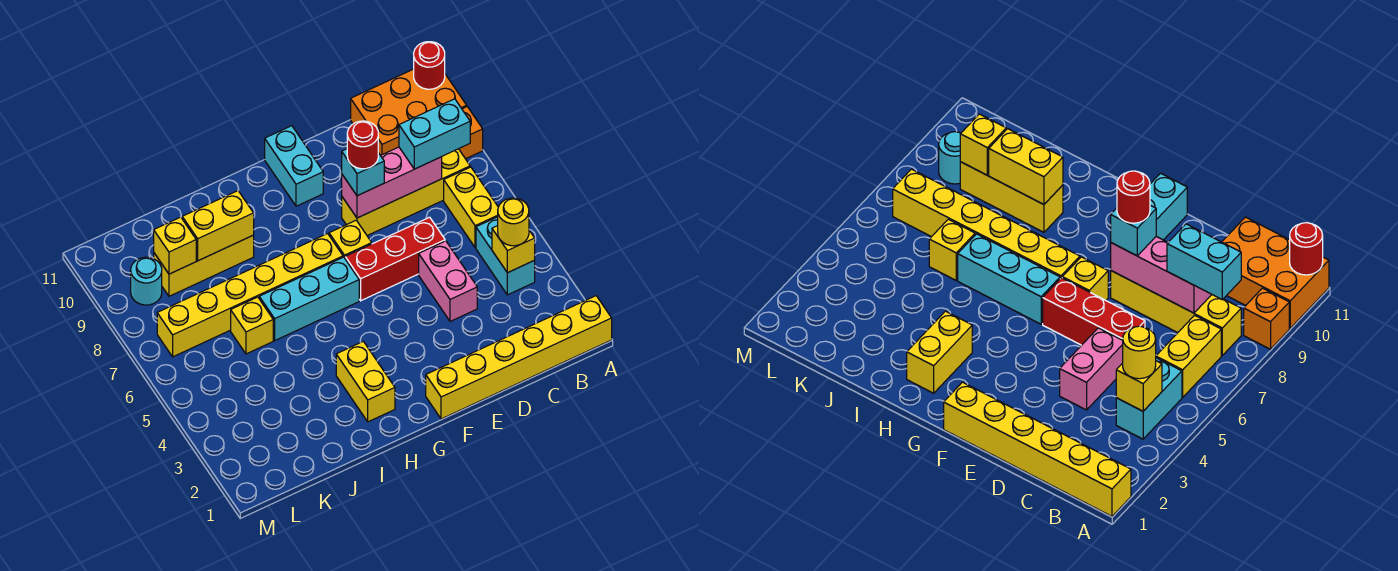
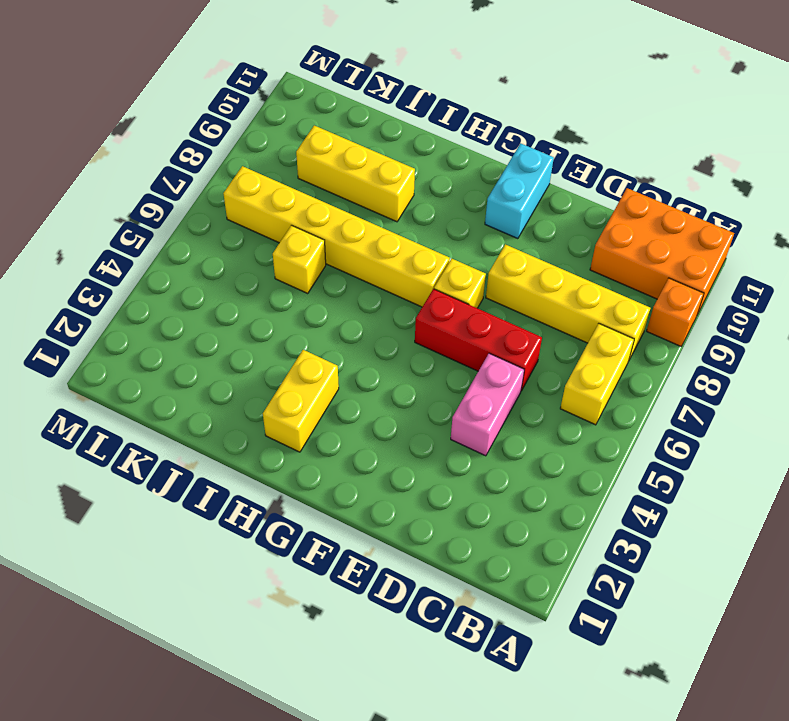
none -> yellow brick A1:F1 level 1
none -> cyan brick B4:B5 level 1
none -> cyan brick G6:I6 level 1

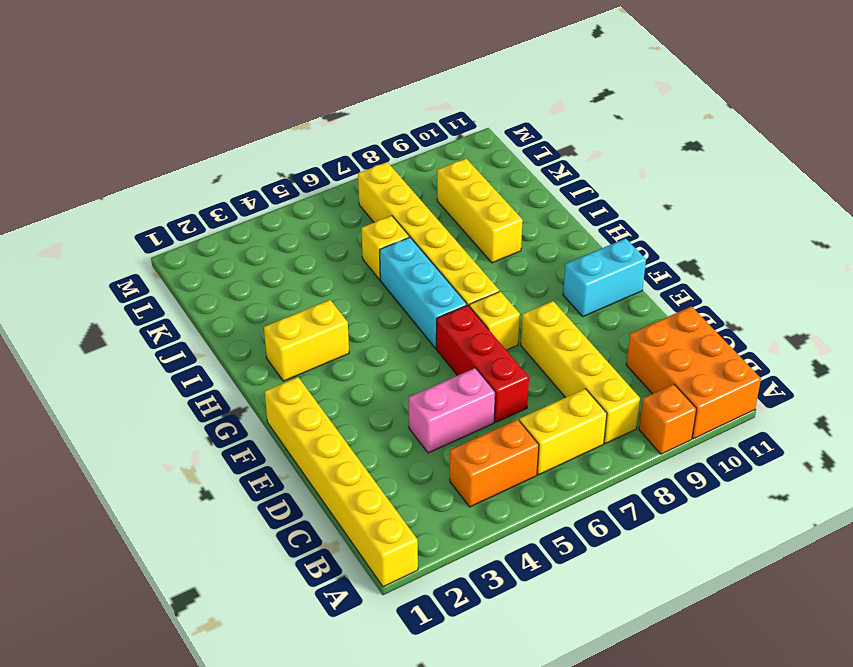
orange brick B4:B5 level 1 -> cyan brick B4:B5 level 1
none -> cyan round brick L9 level 1
none -> red round brick A11 level 2
none -> yellow brick B4 level 2

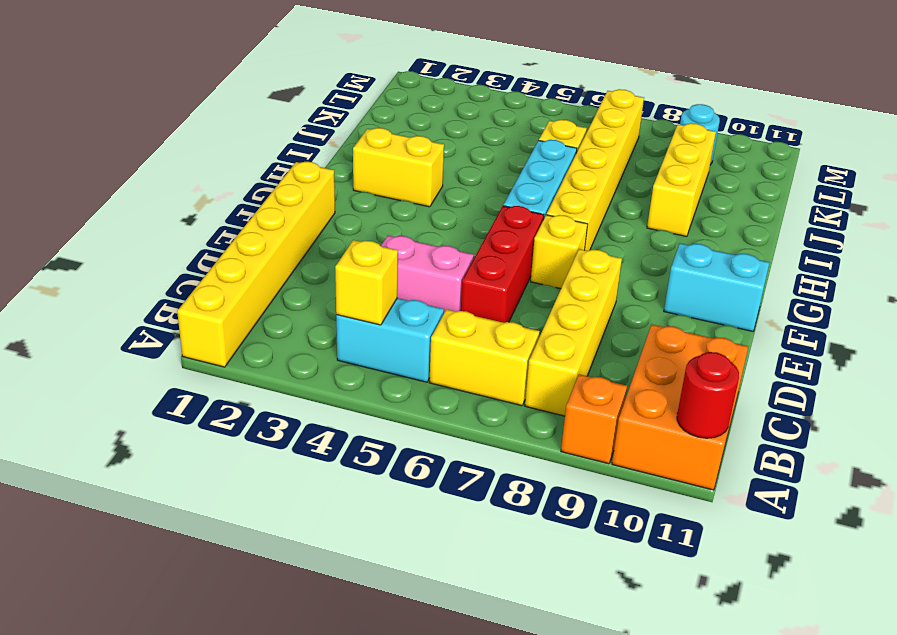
none -> pink brick C8:E8 level 2
none -> yellow brick I9:J9 level 2
none -> yellow brick K9 level 2

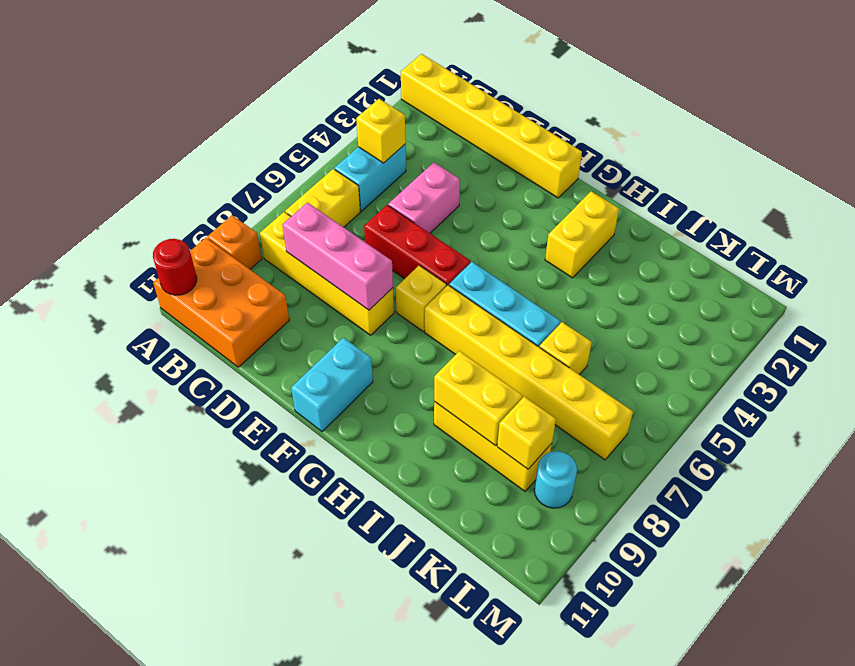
none -> yellow round brick B4 level 3
none -> cyan brick B8:C8 level 3
none -> cyan brick E8 level 3

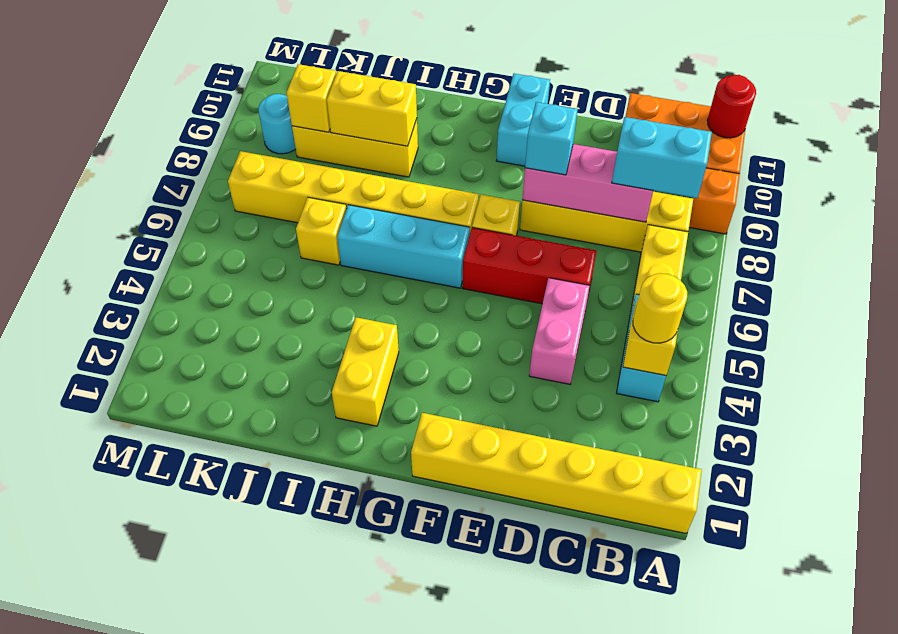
none -> red round brick E8 level 4

